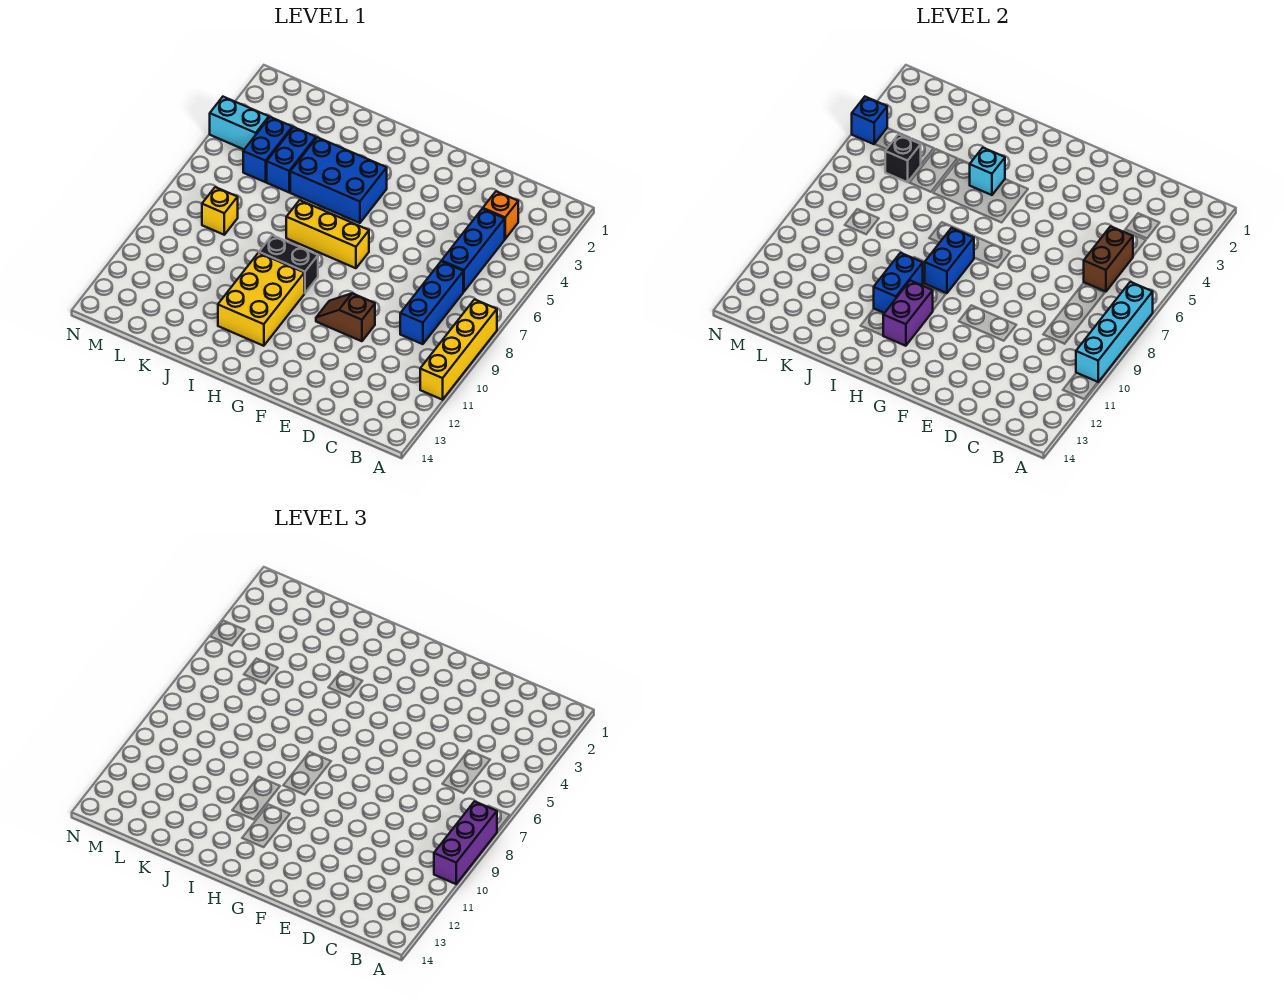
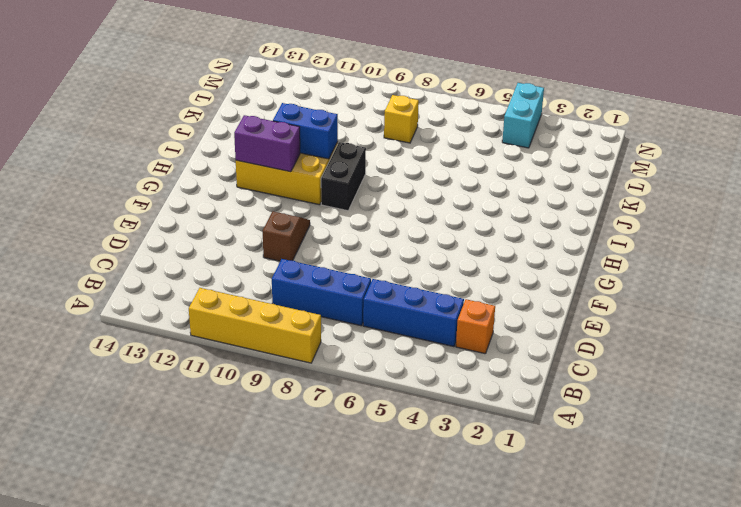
none -> yellow brick G7:I7 level 1
none -> blue brick H4:J5 level 1
none -> blue brick K4:K5 level 1

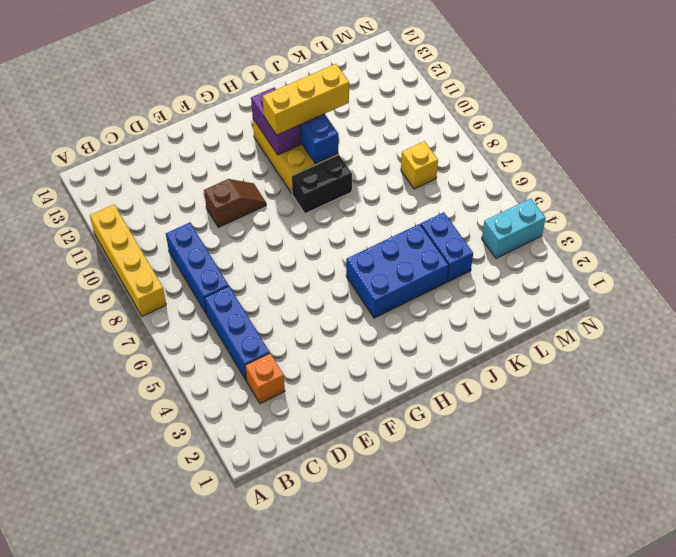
yellow brick H11:J11 level 3 -> yellow brick G7:I7 level 1
none -> blue brick L4:L5 level 1
none -> cyan brick A7:A10 level 2
none -> brown brick C5:C6 level 2

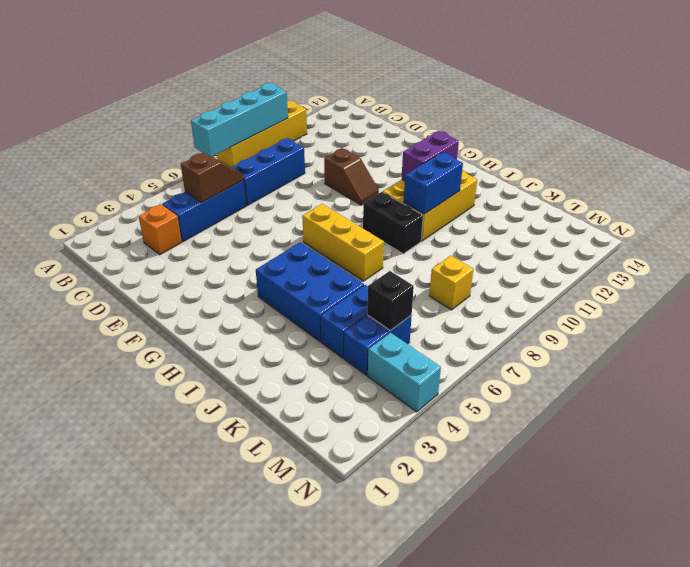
brown slope C5:C6 level 2 top 5 -> brown brick C5:C6 level 2
none -> blue brick H8:H9 level 2
none -> cyan brick I4 level 2
none -> blue brick N4 level 2

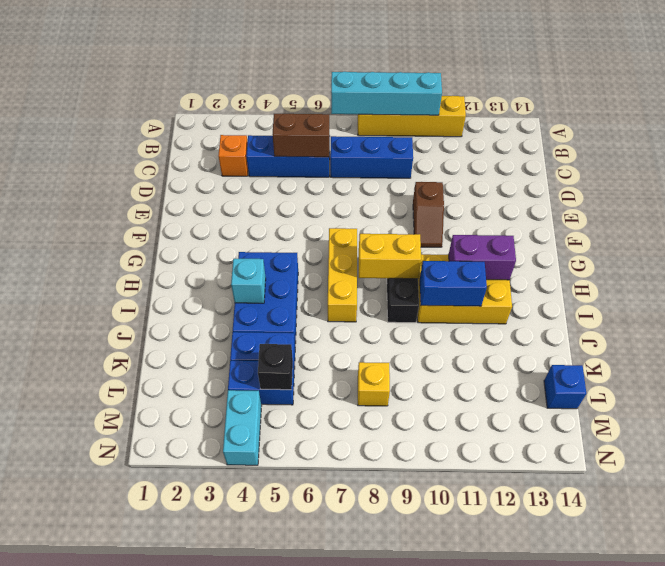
yellow brick H8:H9 level 2 -> blue brick H8:H9 level 2
blue brick L14 level 1 -> blue brick N4 level 2
none -> purple brick A8:A10 level 3

